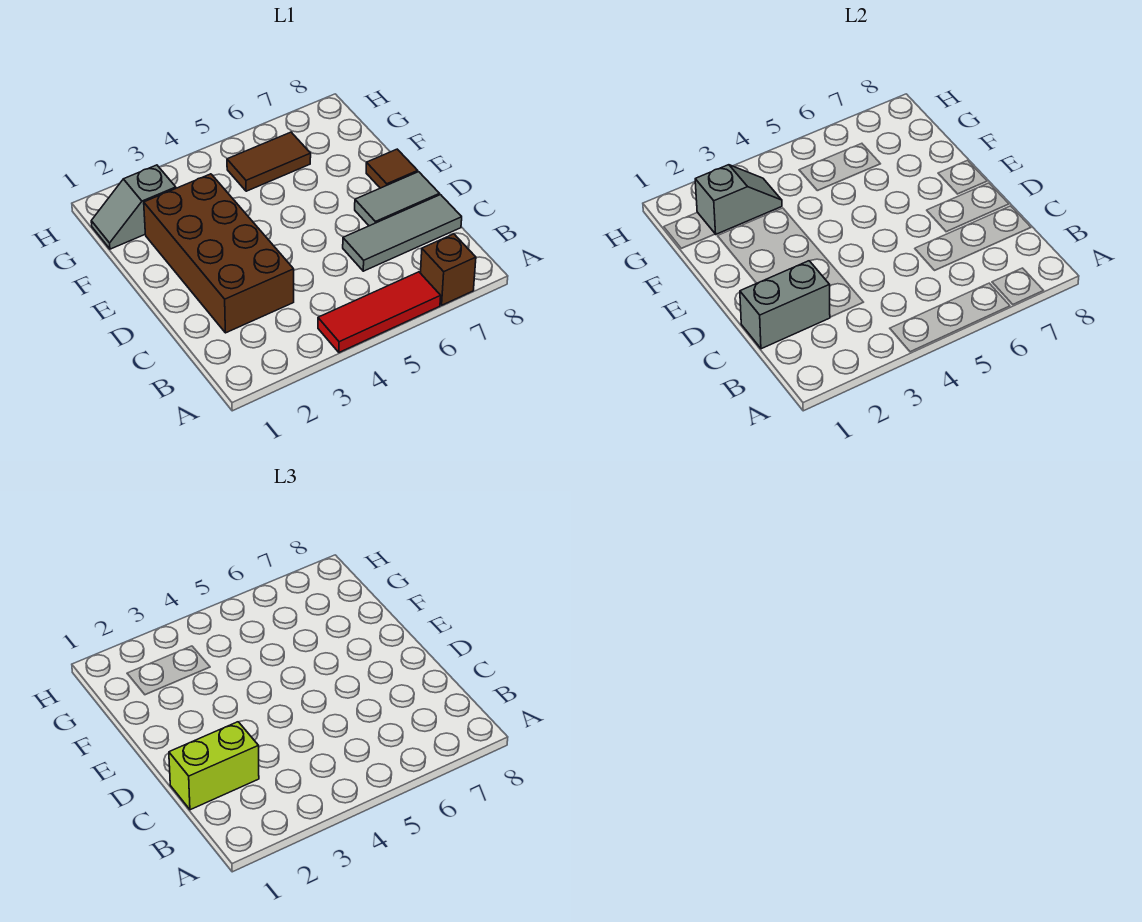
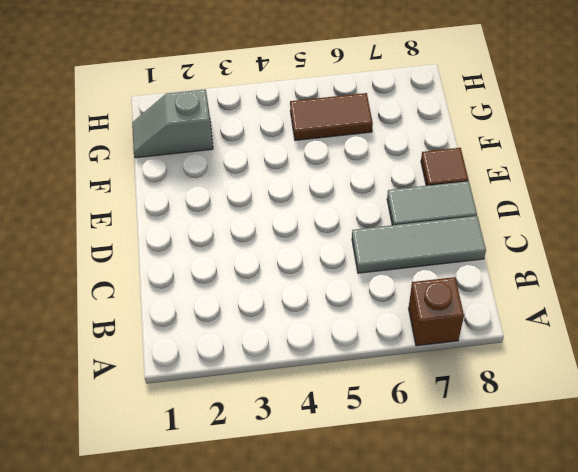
none -> red tile A4:A6 level 1
none -> brown brick C2:F3 level 1

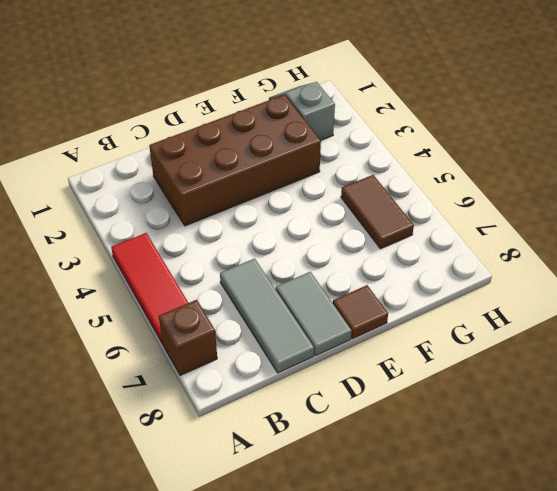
none -> grey brick C1:C2 level 2
none -> grey slope G2:G3 level 2 top 2

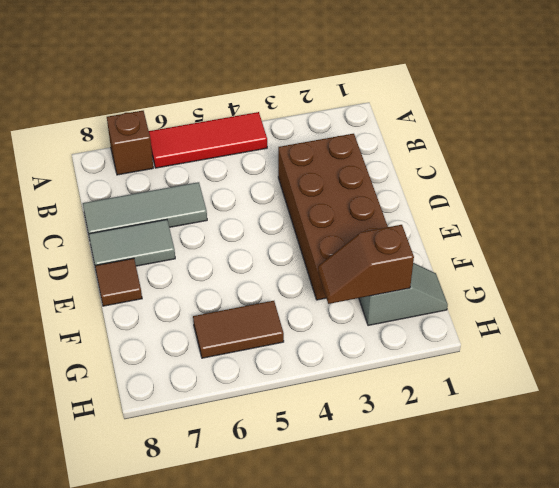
brown slope G2:G3 level 2 top 2 -> grey slope G2:G3 level 2 top 2
none -> grey brick C1:C2 level 2
none -> lime brick C1:C2 level 3

